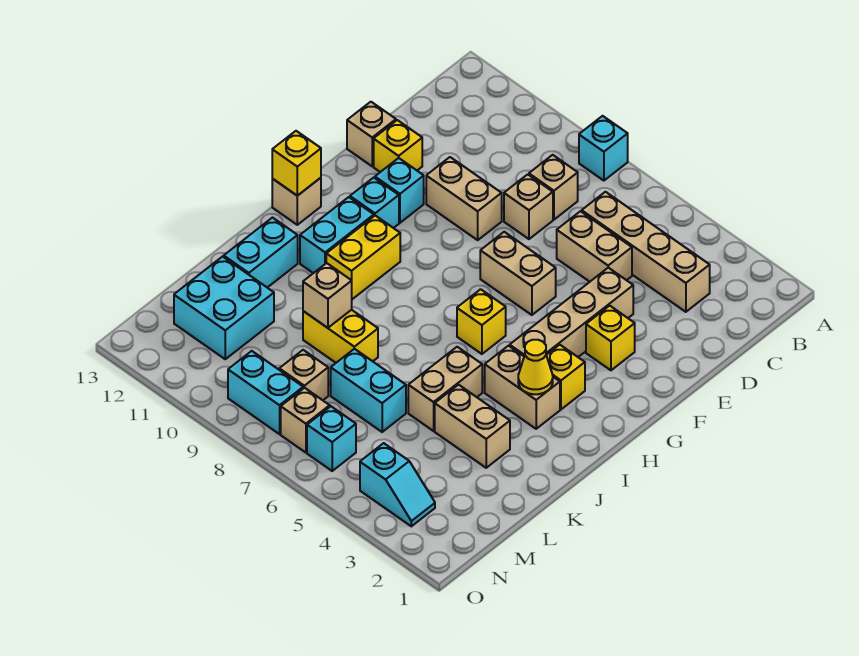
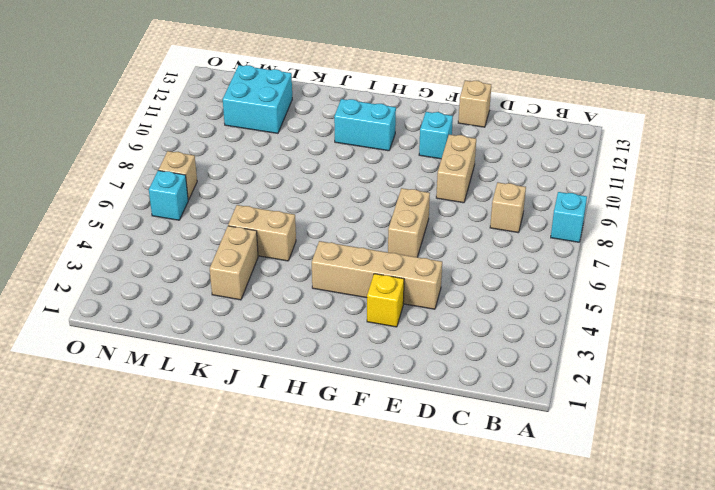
none -> tan brick C3:C6 level 1
none -> tan brick D5:D6 level 1
none -> tan brick D8 level 1
none -> yellow brick E12 level 1

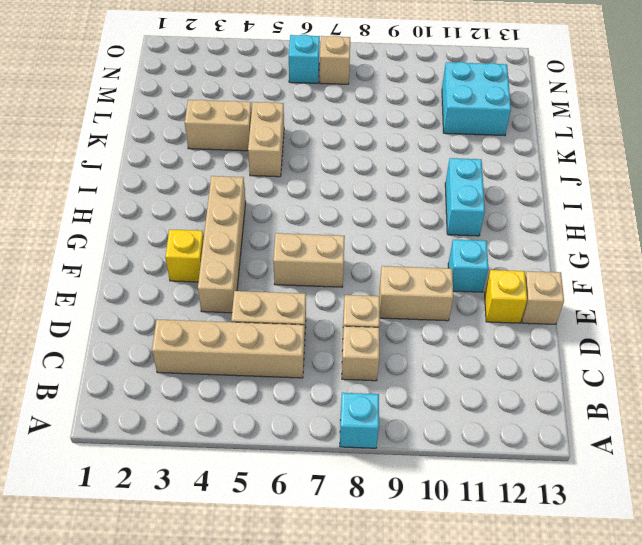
none -> cyan brick G11 level 1
none -> yellow brick H3 level 1
none -> yellow brick H6 level 1
none -> yellow brick H10:I10 level 1

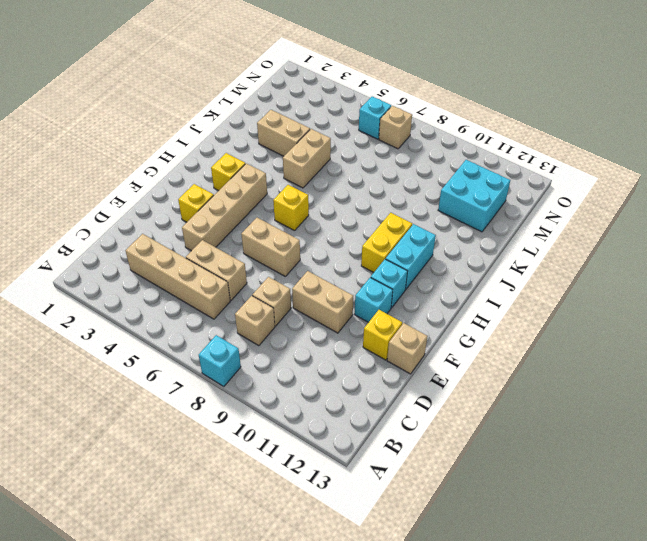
none -> tan brick H13 level 1
none -> tan brick I3:I4 level 1
none -> cyan brick J12:K12 level 1
none -> yellow brick K8:K9 level 1

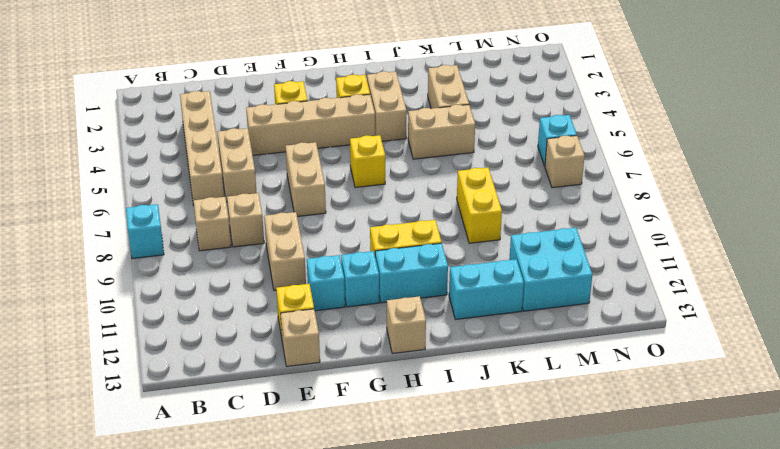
none -> cyan brick L6:L7 level 1
none -> tan brick M8 level 1
none -> cyan slope N3:N4 level 1 top 4
none -> cyan brick N8:N9 level 1

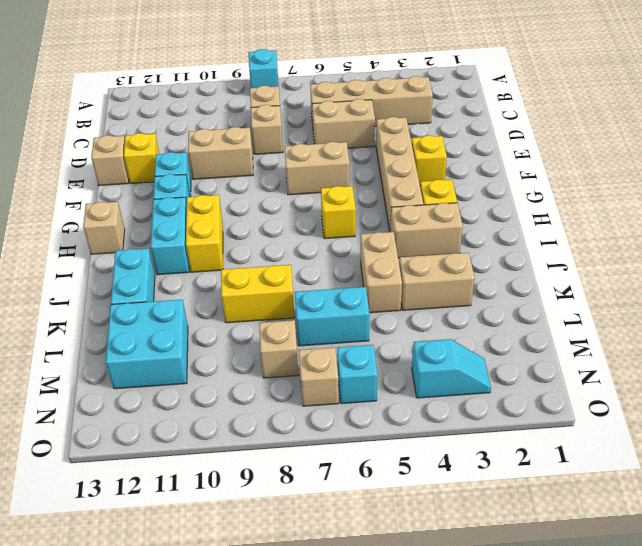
none -> cyan brick N8:N9 level 1
none -> yellow brick H13 level 2
none -> yellow cone I3 level 2
none -> tan brick K9 level 2

